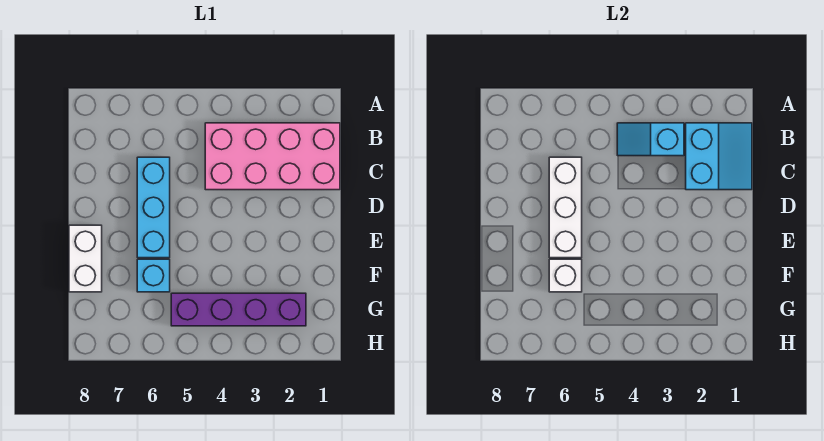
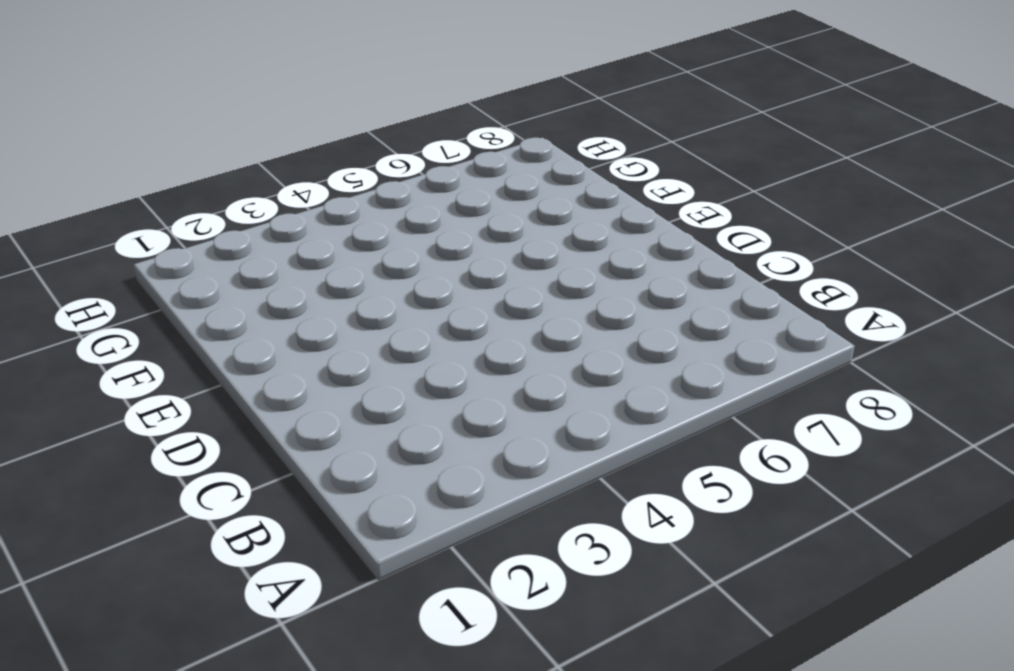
none -> pink brick B1:C4 level 1
none -> cyan brick C6:E6 level 1

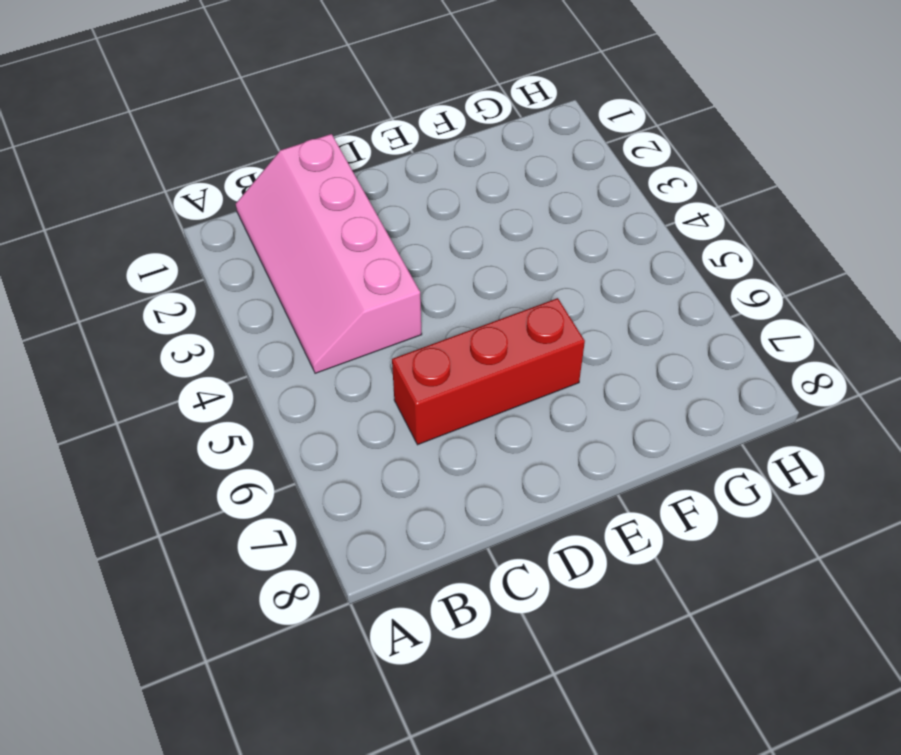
pink slope B1:C4 level 1 top C -> pink brick B1:C4 level 1
red brick C6:E6 level 1 -> cyan brick C6:E6 level 1
none -> white brick E8:F8 level 1
none -> cyan brick F6 level 1

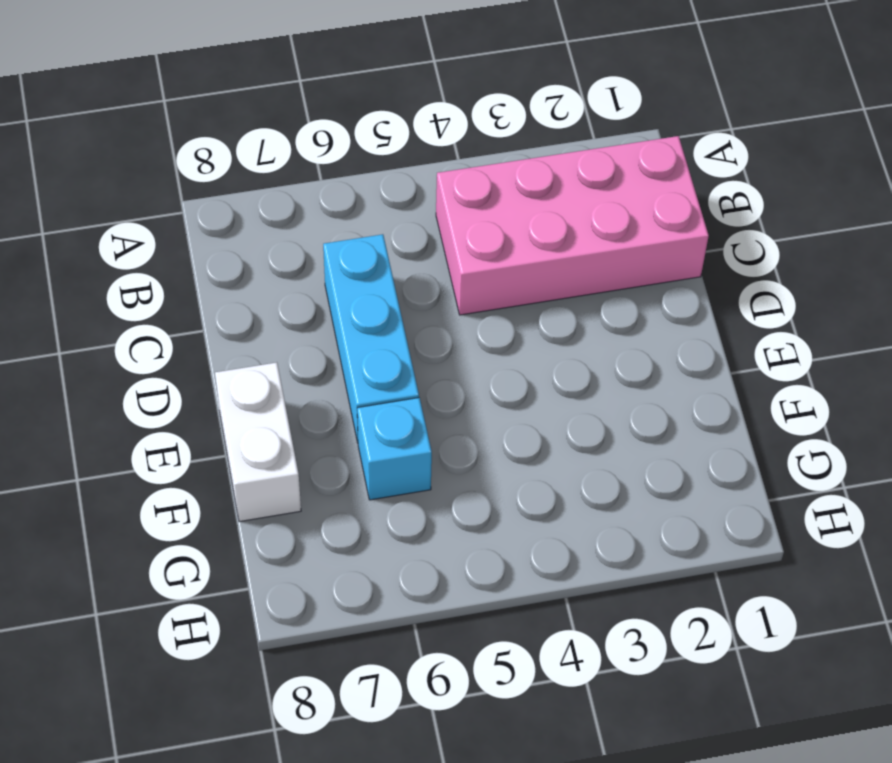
none -> purple brick G2:G5 level 1
none -> cyan slope B1:C2 level 2 top 2

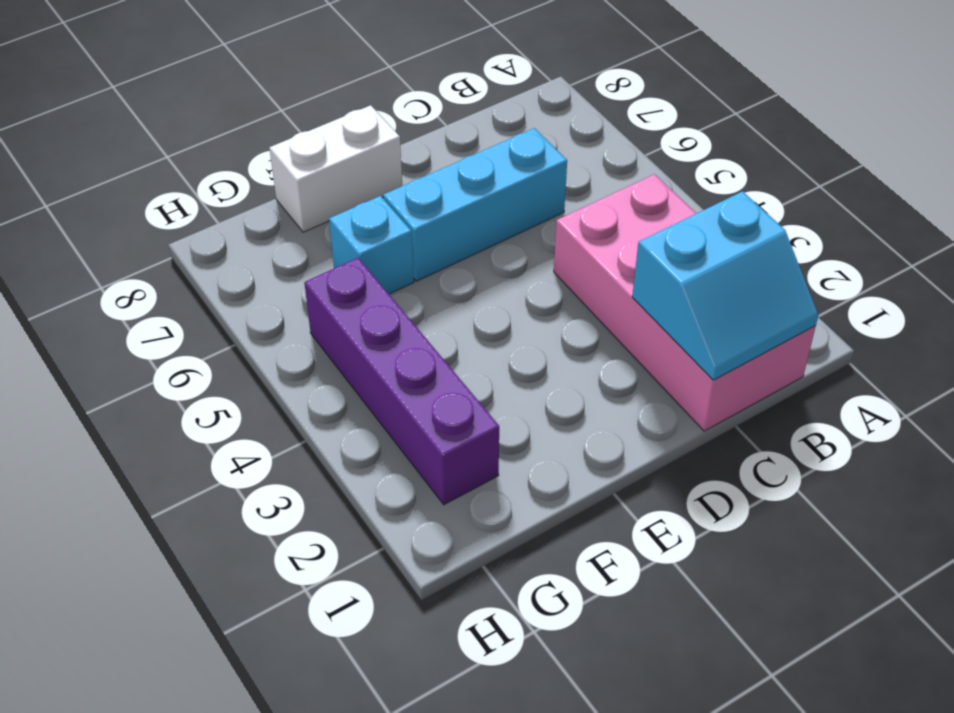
none -> cyan slope B3:B4 level 2 top 3
none -> white brick C6:E6 level 2

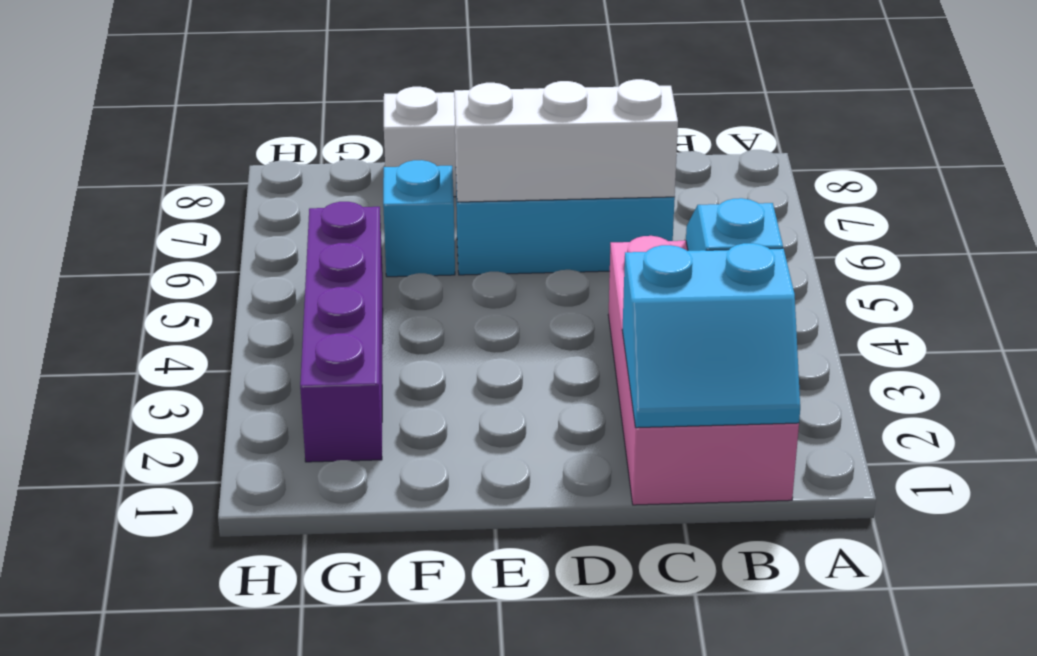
none -> white brick F6 level 2

